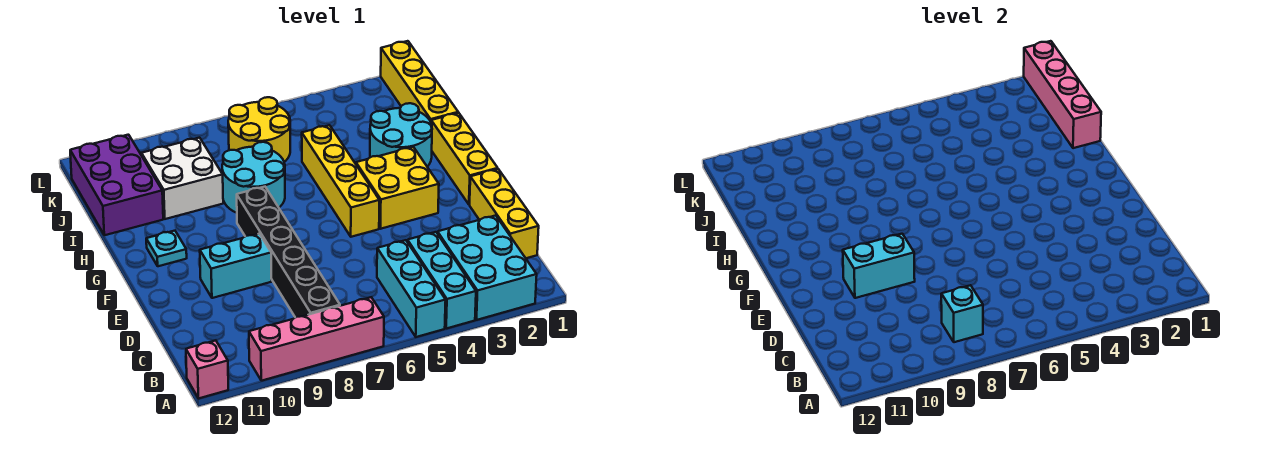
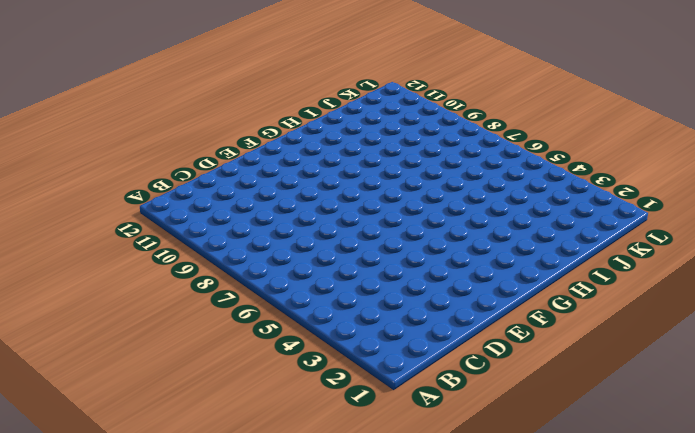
none -> cyan brick A2:C3 level 1
none -> cyan brick A4:C4 level 1
none -> cyan brick A5:C5 level 1

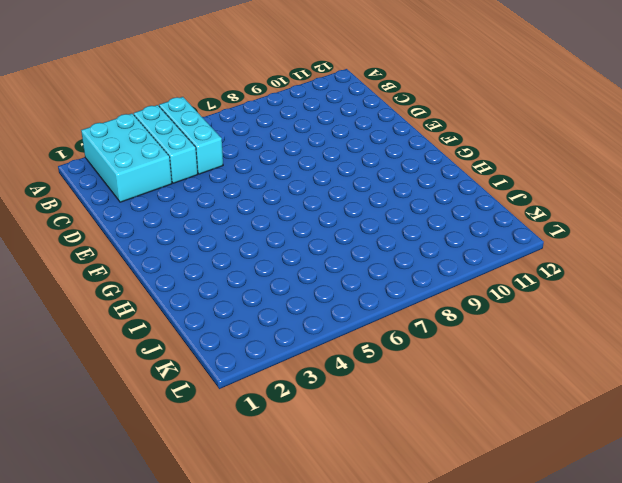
none -> pink brick A7:A10 level 1
none -> pink brick A12 level 1
none -> black brick B8:G8 level 1

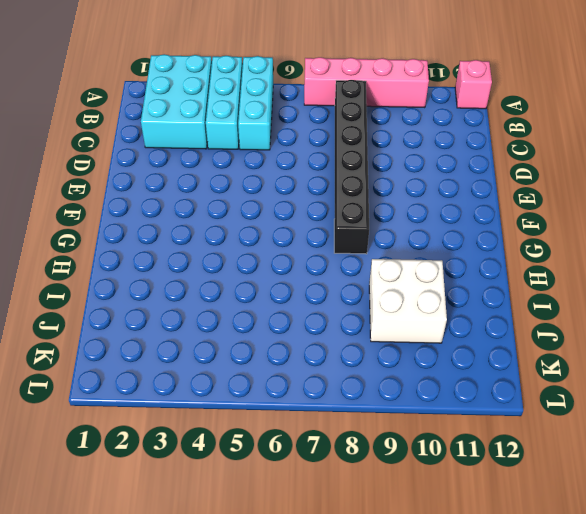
none -> yellow brick C1:E1 level 1
none -> cyan brick E9:E10 level 1
none -> yellow brick F1:H1 level 1

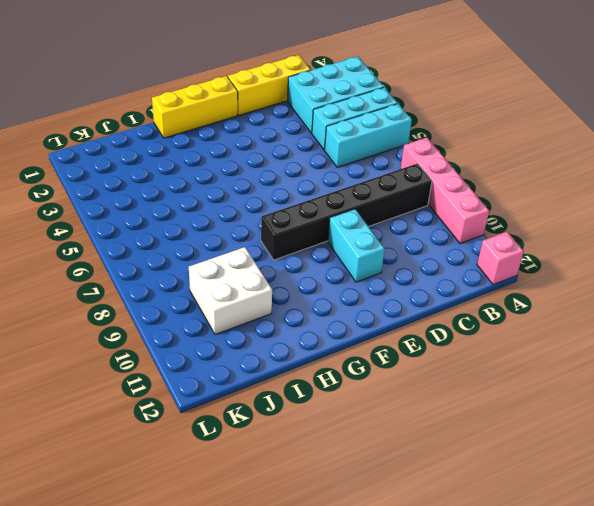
none -> yellow brick F3:G4 level 1
none -> yellow brick F5:I5 level 1
none -> cyan plate G11 level 1

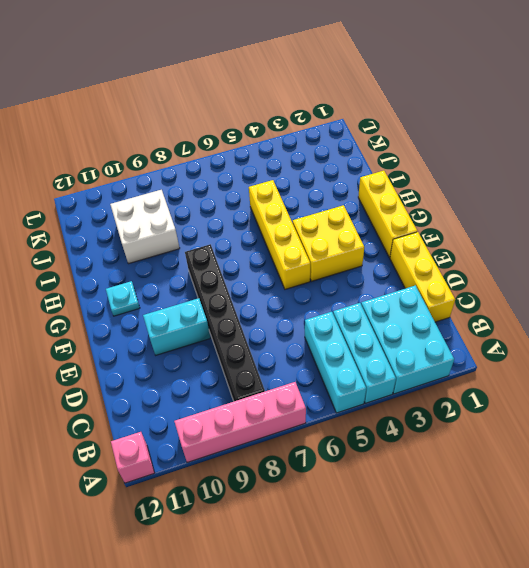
none -> cyan round brick H2:I3 level 1
none -> cyan round brick H7:I8 level 1
none -> yellow brick I1:L1 level 1

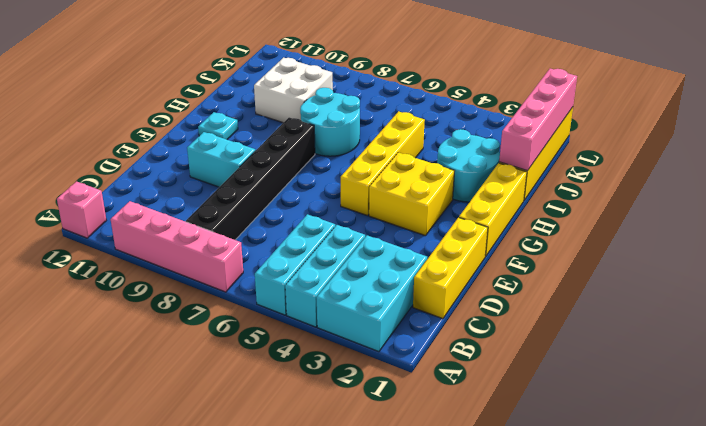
none -> purple brick I11:K12 level 1
none -> yellow round brick J6:K7 level 1
none -> cyan brick B8 level 2

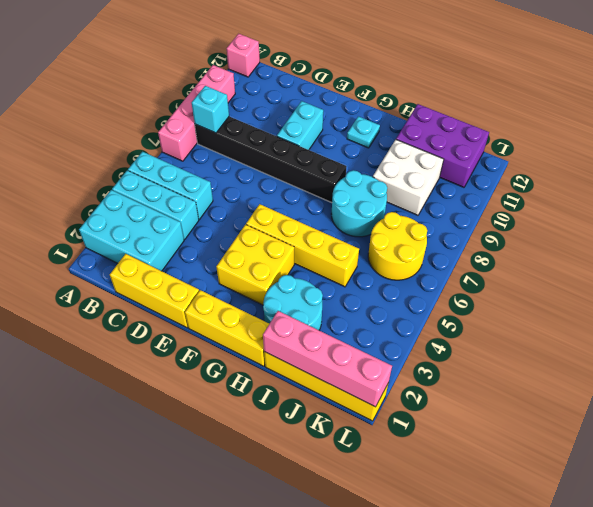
none -> cyan brick E9:E10 level 2

